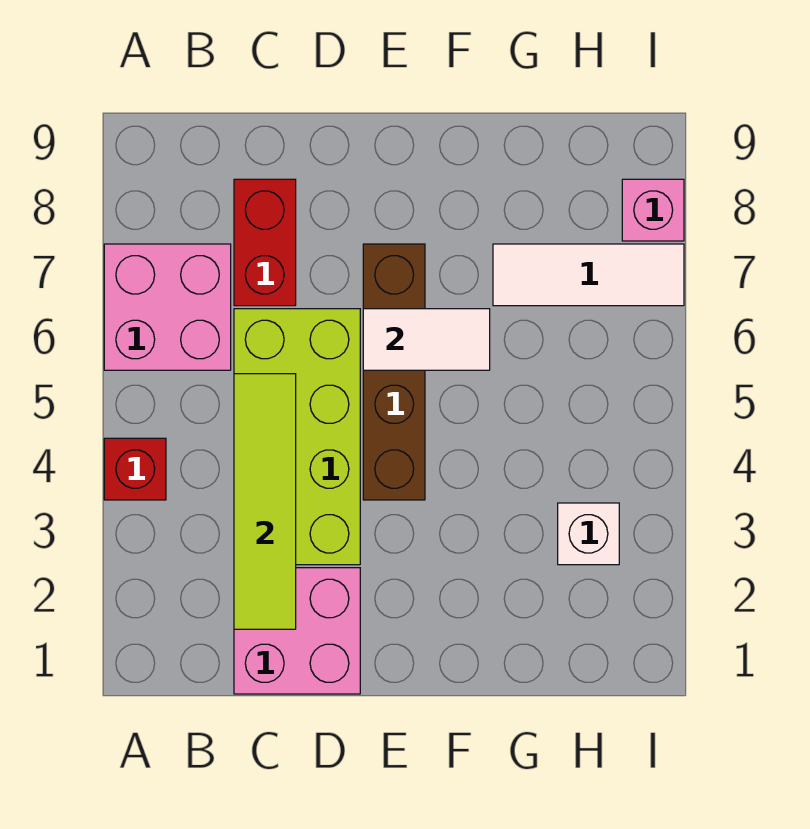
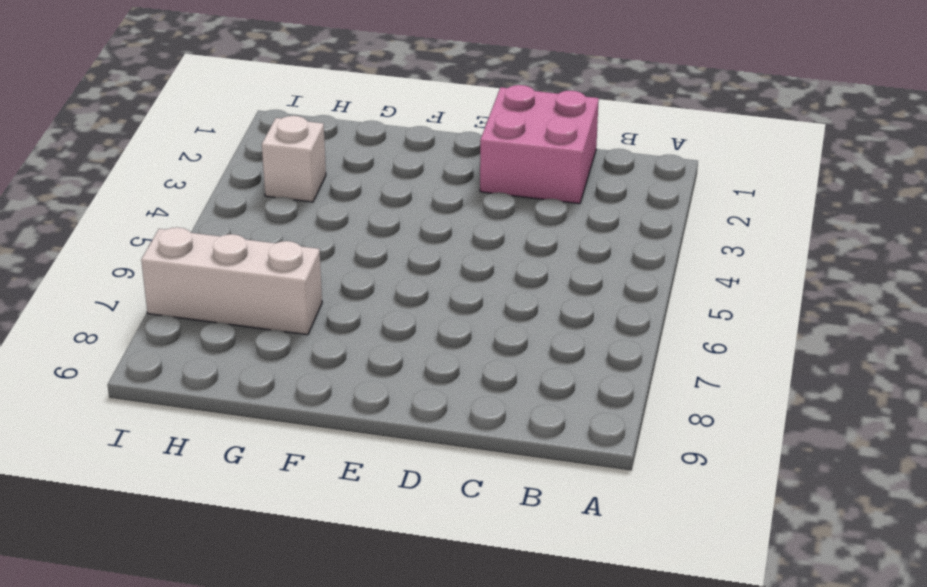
white brick G7:I7 level 1 -> white tile G7:I7 level 1
none -> red brick A4 level 1
none -> pink brick A6:B7 level 1

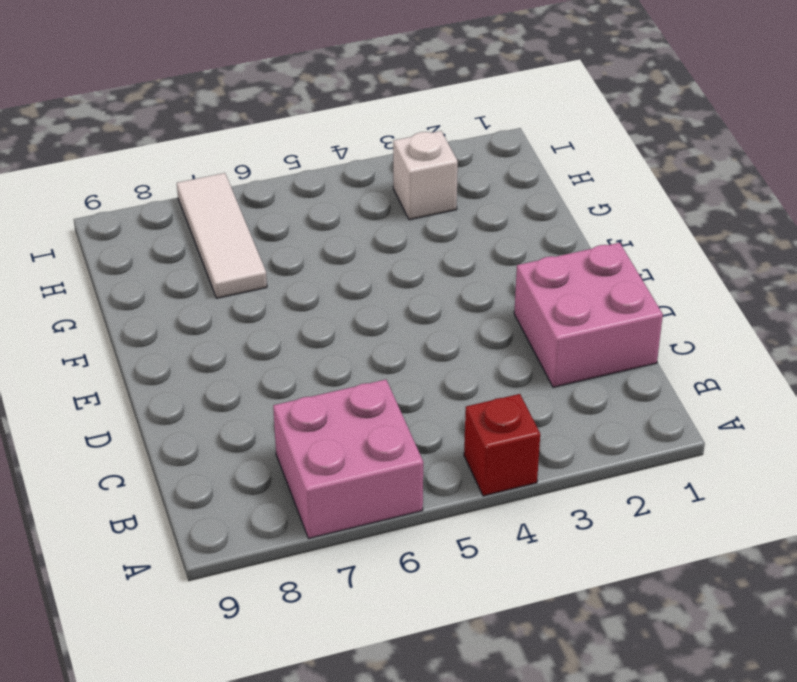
none -> lime brick C3:D6 level 1
none -> red brick C7:C8 level 1

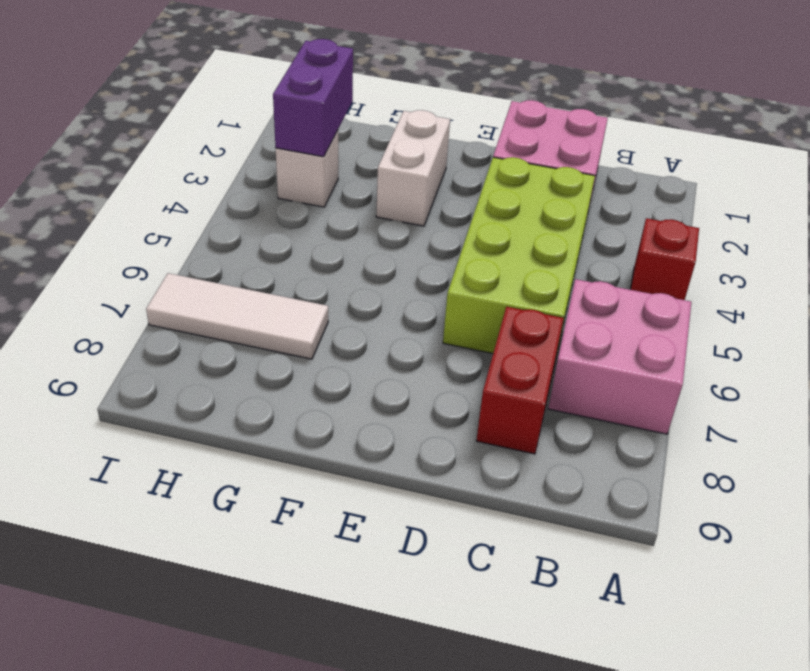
white brick F2:F3 level 1 -> none
purple brick H2:H3 level 2 -> none
none -> brown brick E4:E7 level 1
none -> pink brick I8 level 1

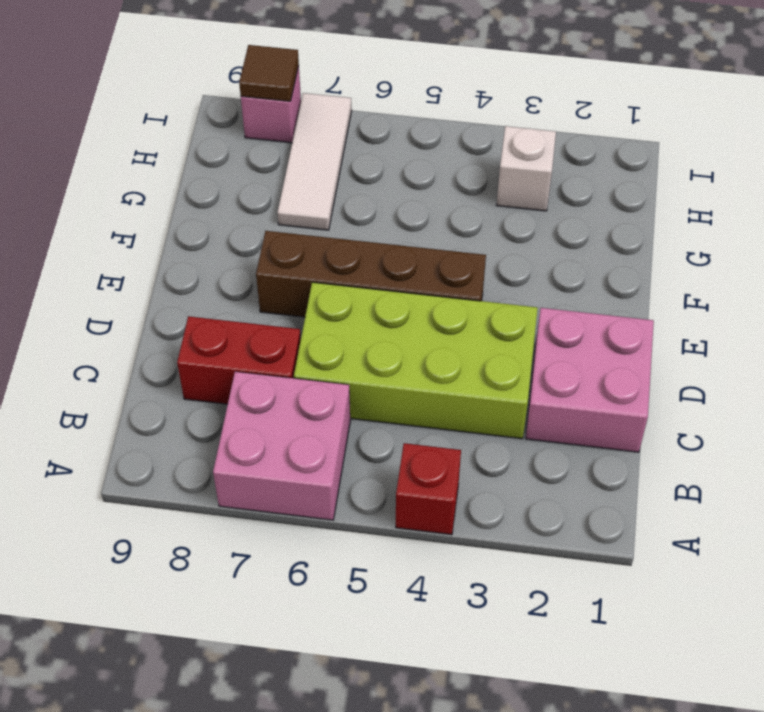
brown tile I8 level 2 -> none
none -> lime tile C2:C5 level 2
none -> white tile E6:F6 level 2

